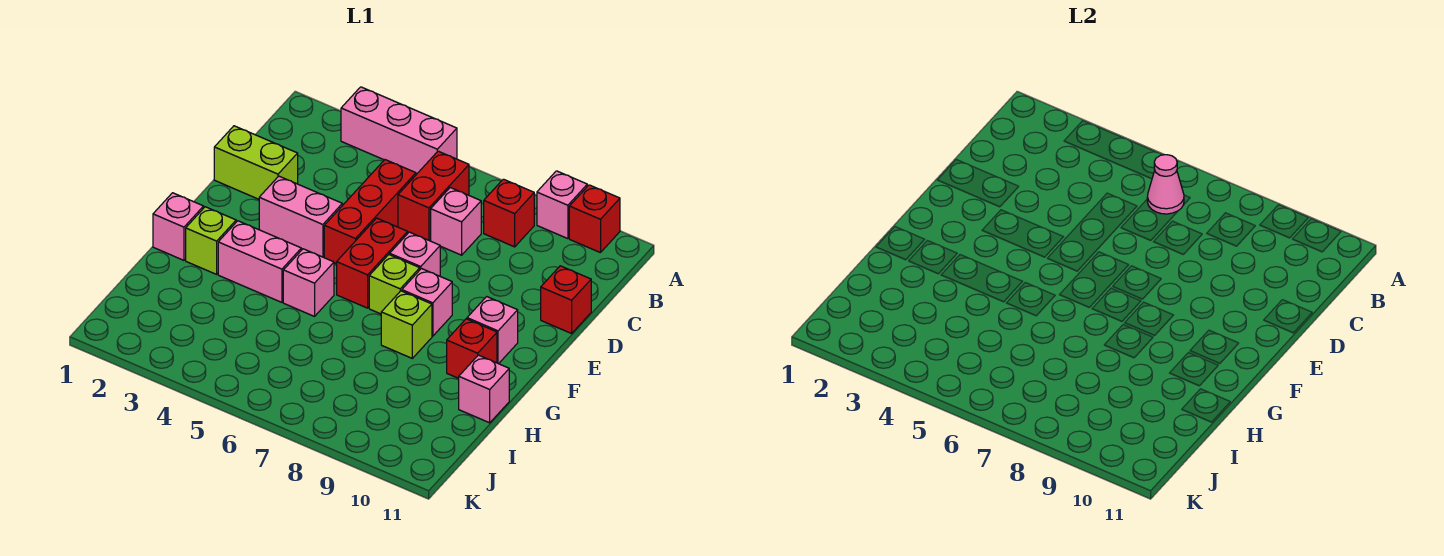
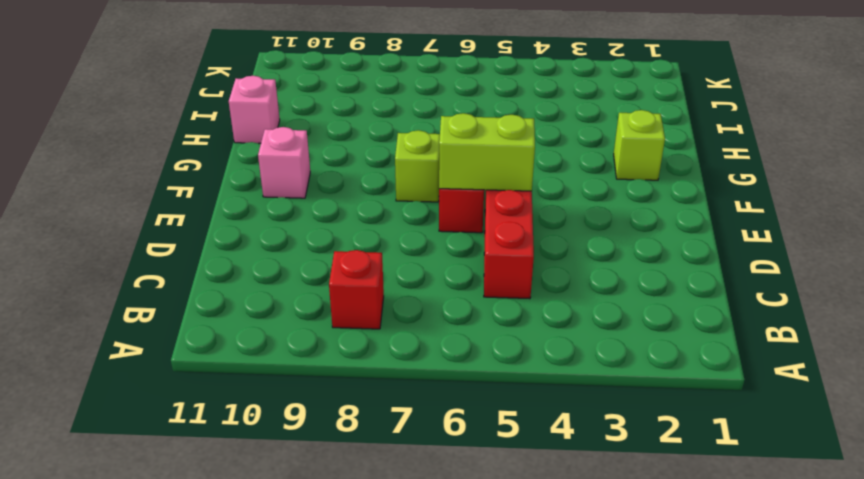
lime brick E5:E6 level 2 -> lime brick D1:D2 level 1
none -> pink brick A3:A5 level 1
none -> pink brick A9 level 1
none -> red brick A10 level 1

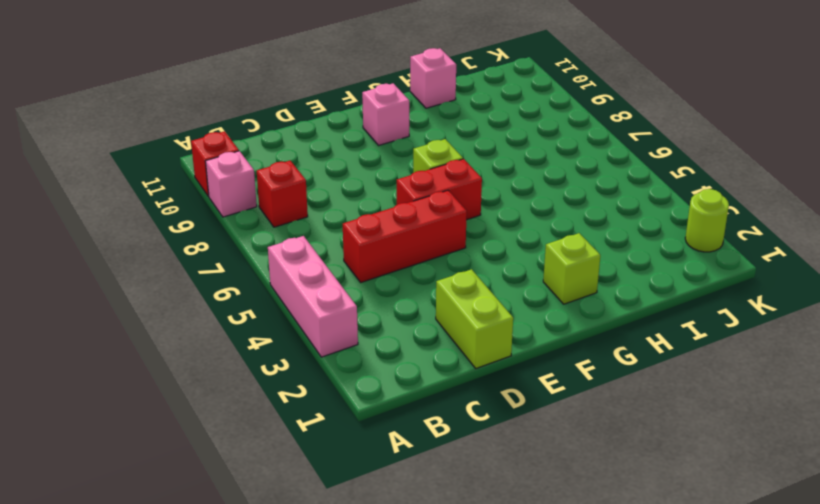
lime round brick K2 level 1 -> none
none -> red brick B6:C6 level 1
none -> pink brick C7 level 1
none -> red brick D11 level 1

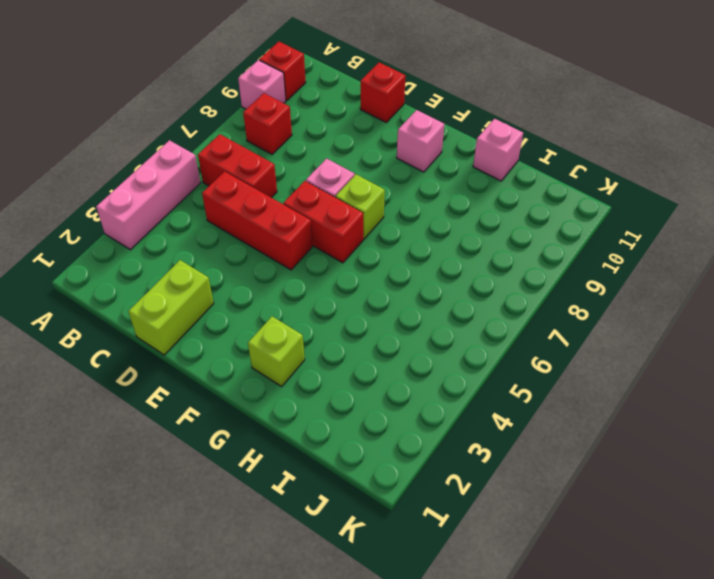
none -> pink brick C7 level 1
none -> pink brick E3:E4 level 1
none -> pink brick F8 level 1

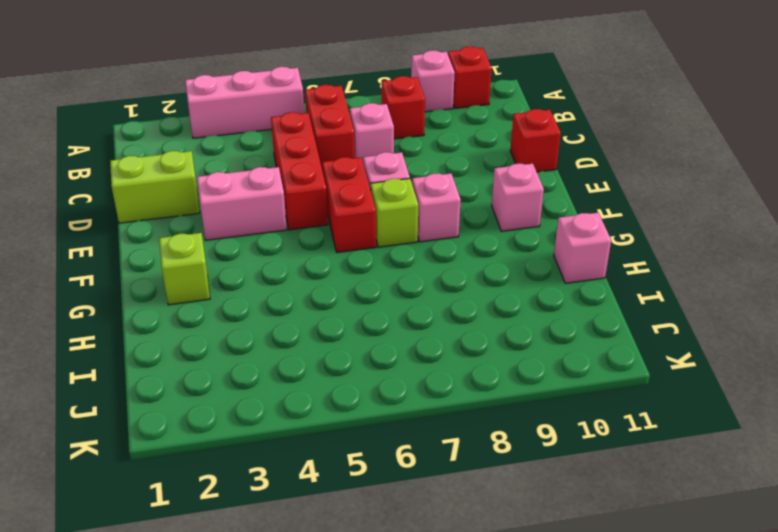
none -> pink brick G1 level 1
none -> pink brick G3:G4 level 1
none -> pink brick G5 level 1

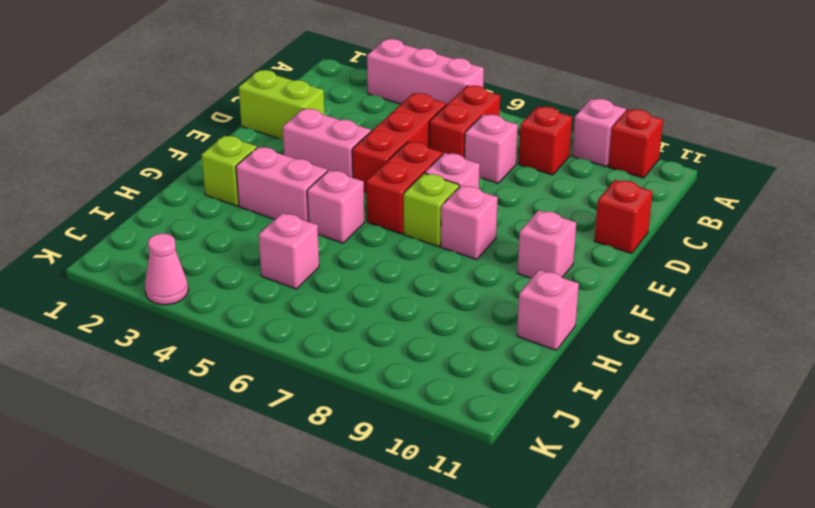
pink brick I5 level 1 -> pink brick G1 level 1
pink cone K3 level 1 -> pink cone B6 level 2
none -> lime brick G8 level 1
none -> red brick G10 level 1

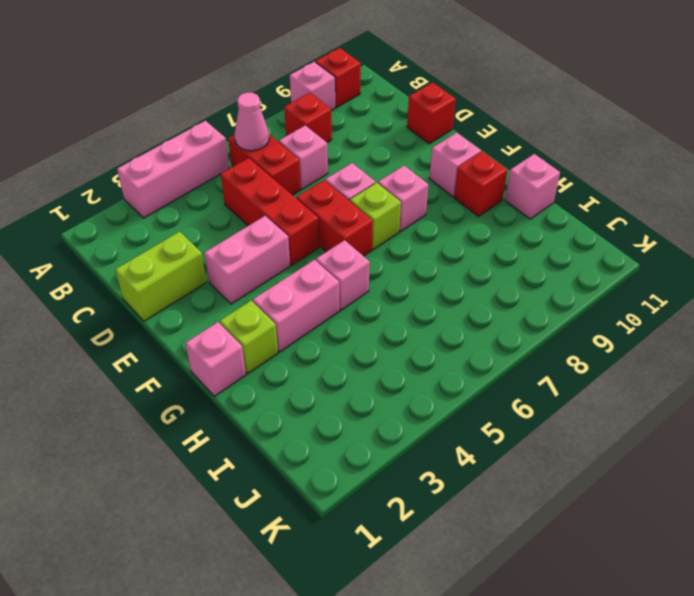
none -> lime brick G8 level 1

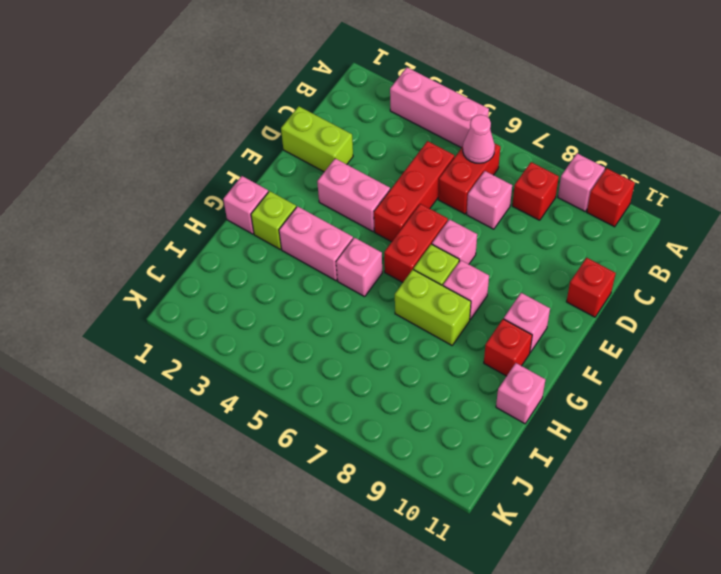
lime brick G7:G8 level 1 -> lime brick G8 level 1

